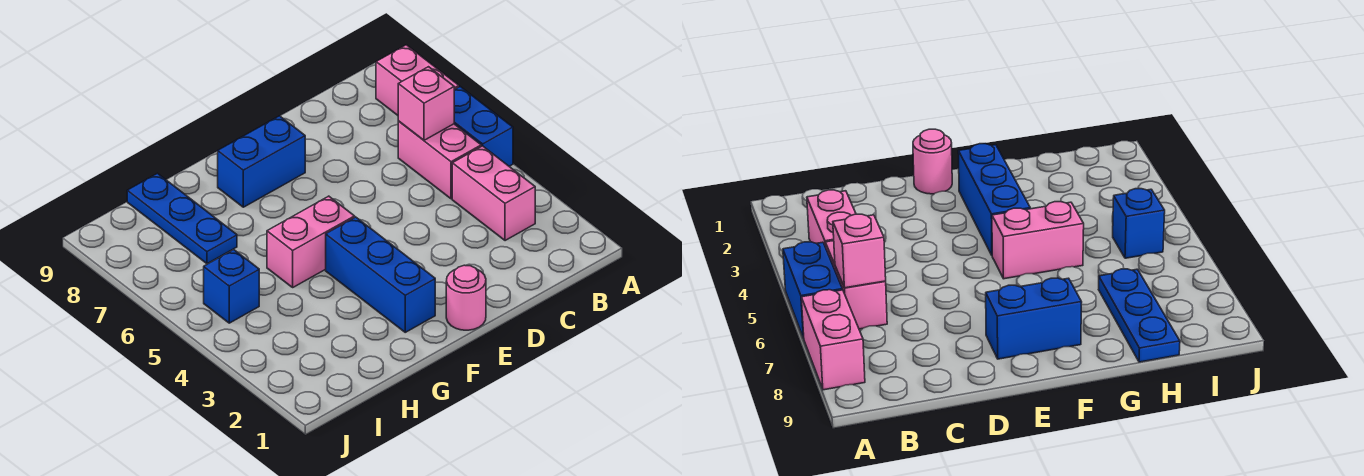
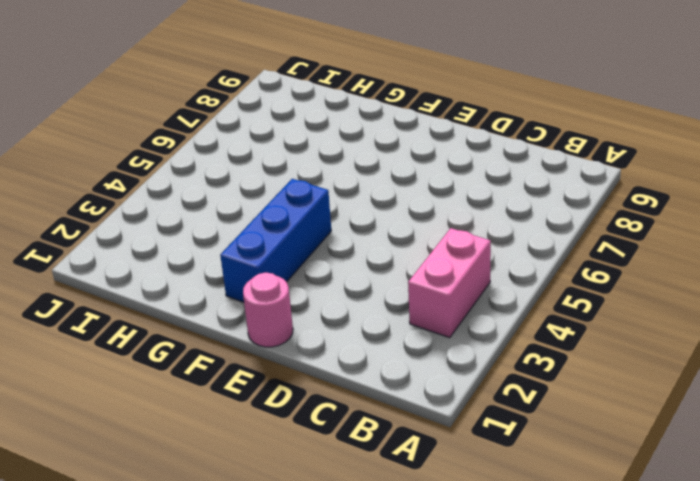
none -> blue brick A5:A6 level 1
none -> pink brick A7:A8 level 1

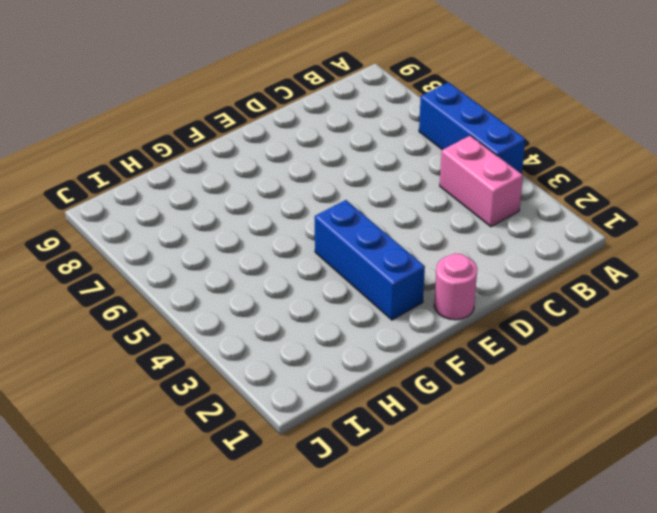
blue brick A4:A6 level 1 -> blue brick A5:A6 level 1
none -> pink brick A7:A8 level 1
none -> pink brick B5:B6 level 1

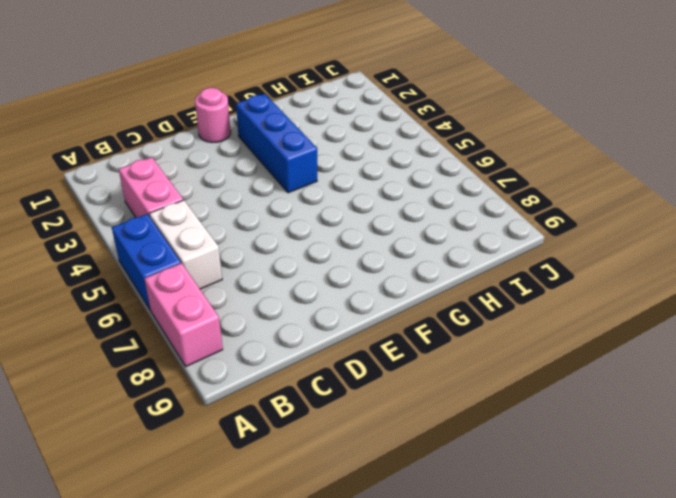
white brick B5:B6 level 1 -> pink brick B5:B6 level 1
none -> blue brick E8:F8 level 1
none -> pink brick F5:G5 level 1

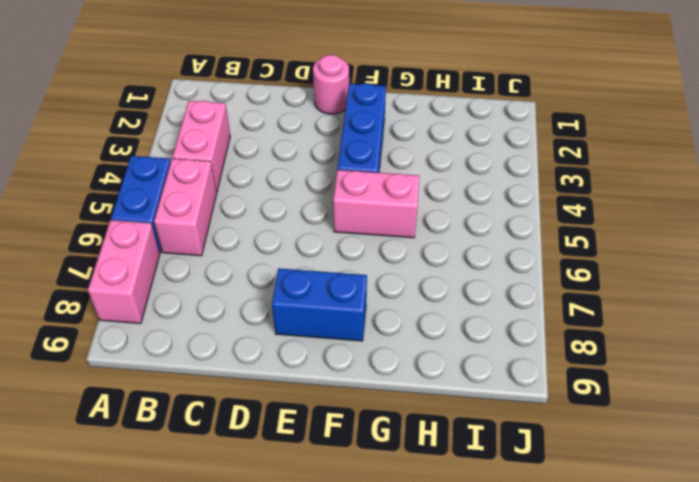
none -> blue plate H7:H9 level 1
none -> blue brick I5 level 1

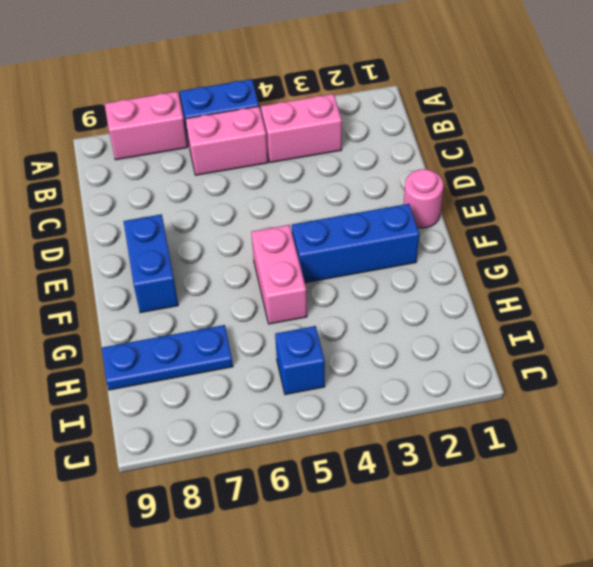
none -> pink brick B6 level 2

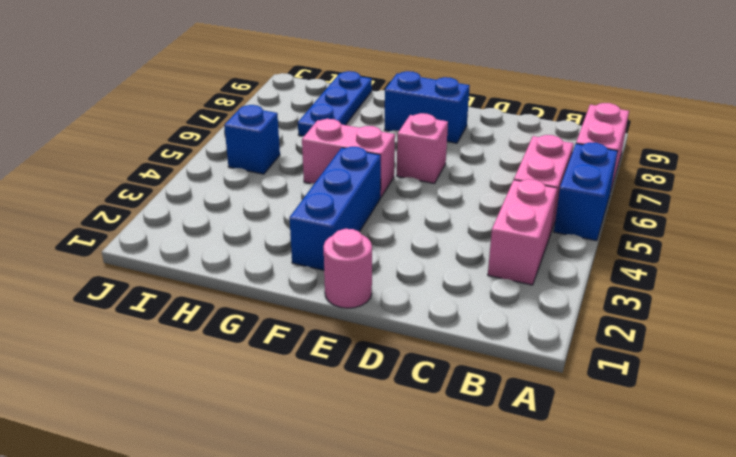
pink brick E6 level 1 -> pink brick B6 level 2

